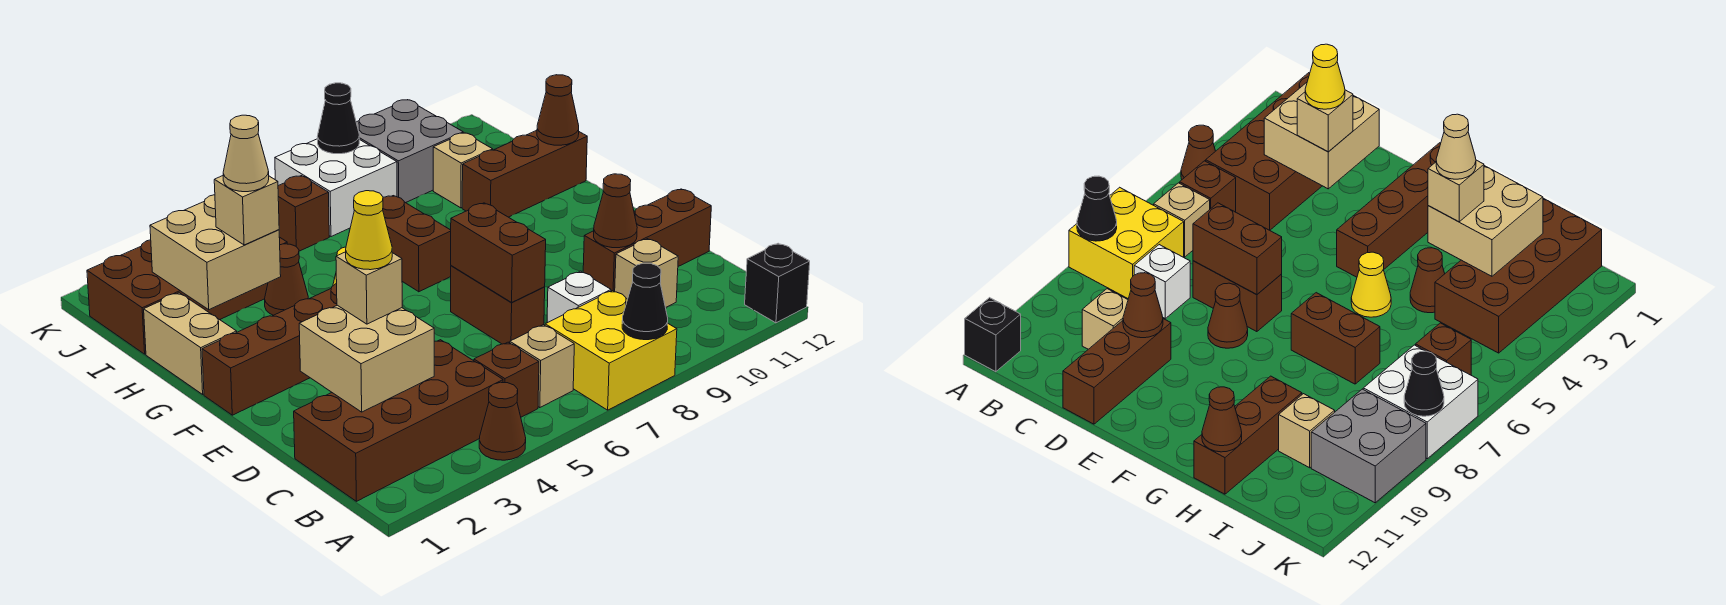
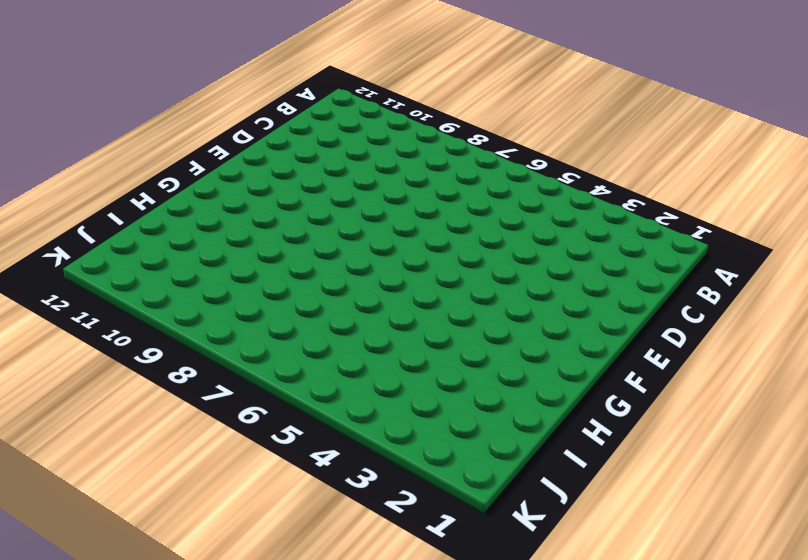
none -> brown cone A4 level 1
none -> yellow brick A7:B8 level 1
none -> black brick A12 level 1
none -> brown brick B1:C4 level 1

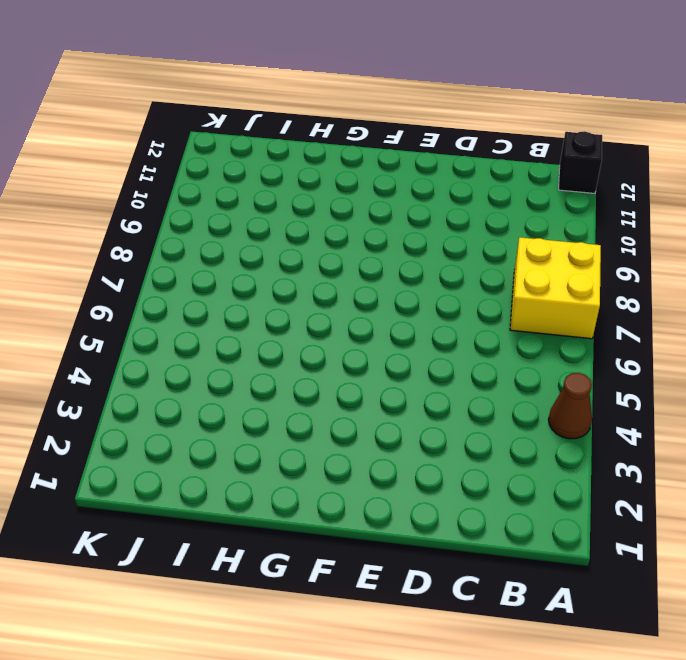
none -> brown brick B1:C4 level 1
none -> brown brick B5 level 1
none -> tan brick B6 level 1
none -> white brick C8 level 1

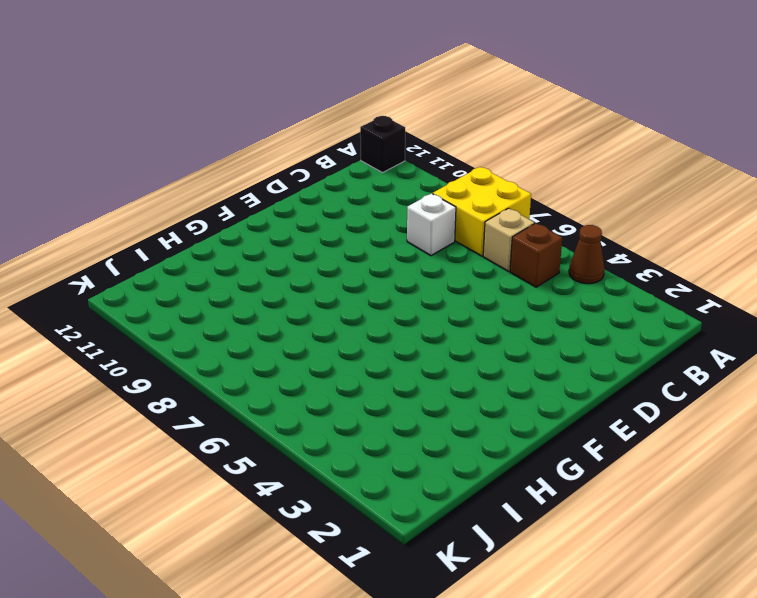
none -> brown brick B1:C4 level 1
none -> tan brick C10 level 1
none -> brown brick D7:E7 level 1
none -> brown brick D10:D12 level 1

